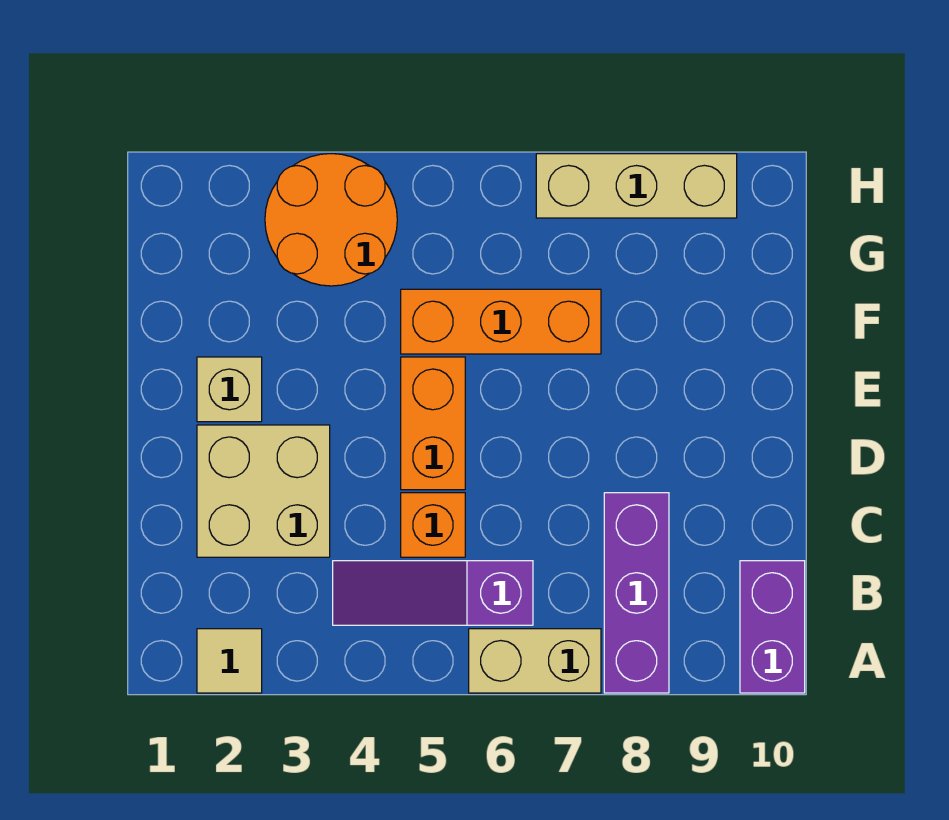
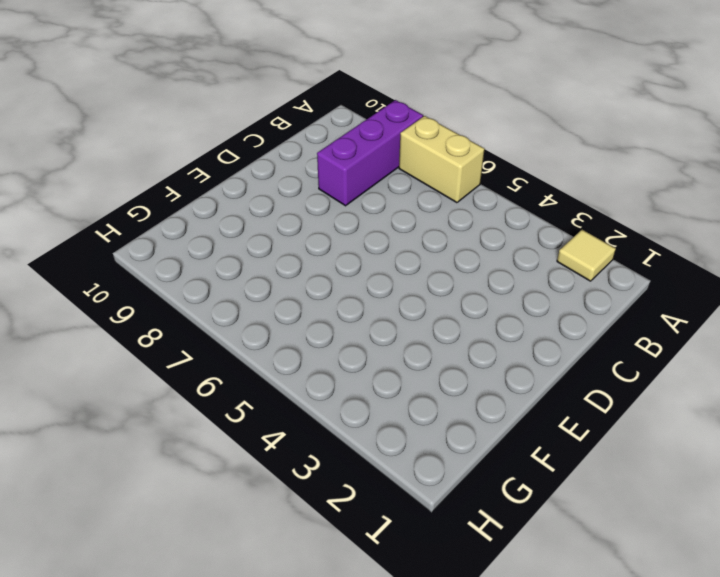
none -> purple brick A10:B10 level 1
none -> purple slope B4:B6 level 1 top 6
none -> tan brick C2:D3 level 1

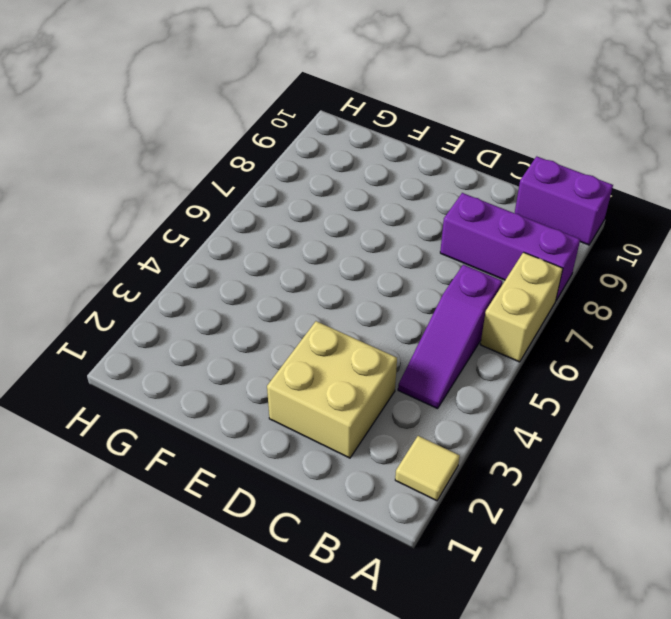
none -> orange brick C5 level 1
none -> orange brick D5:E5 level 1
none -> tan brick E2 level 1

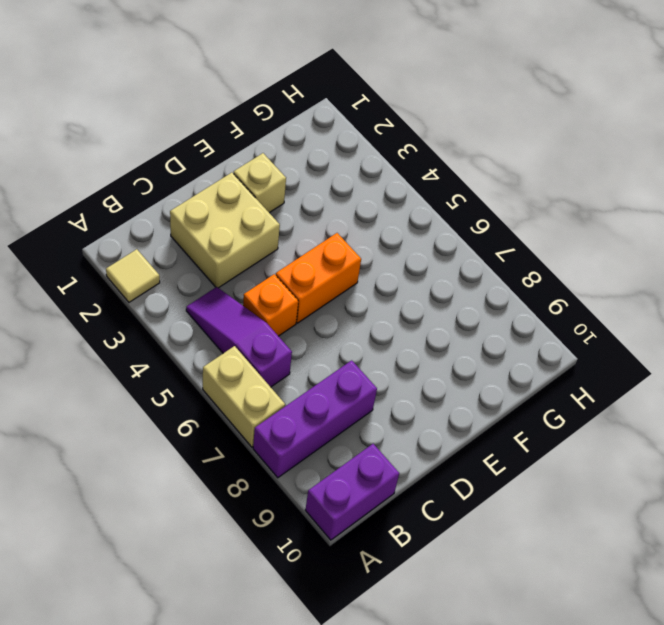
none -> orange brick F5:F7 level 1
none -> orange round brick G3:H4 level 1
none -> tan brick H7:H9 level 1

